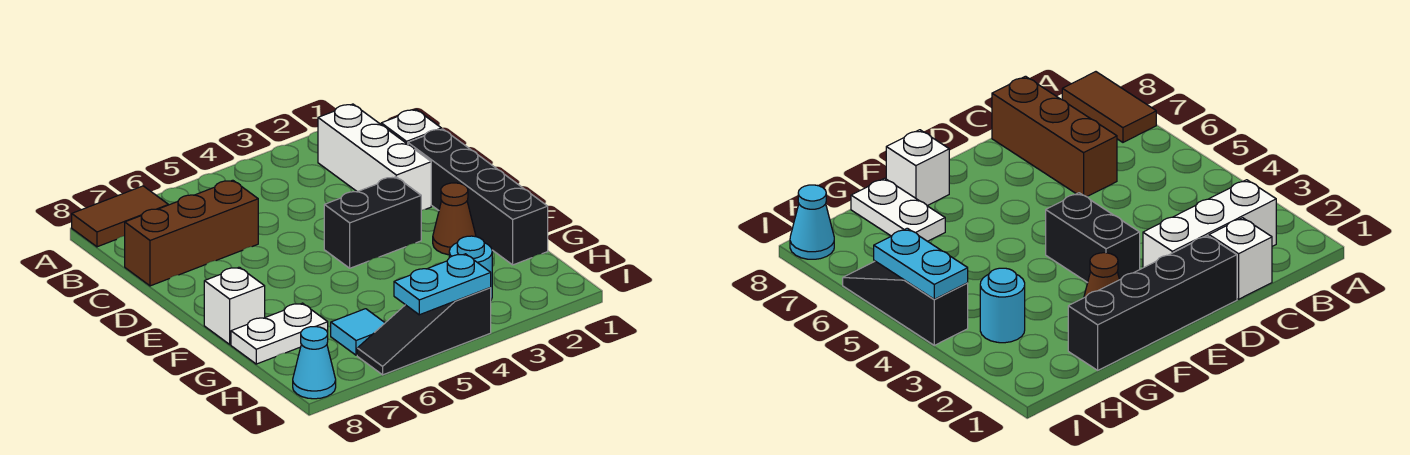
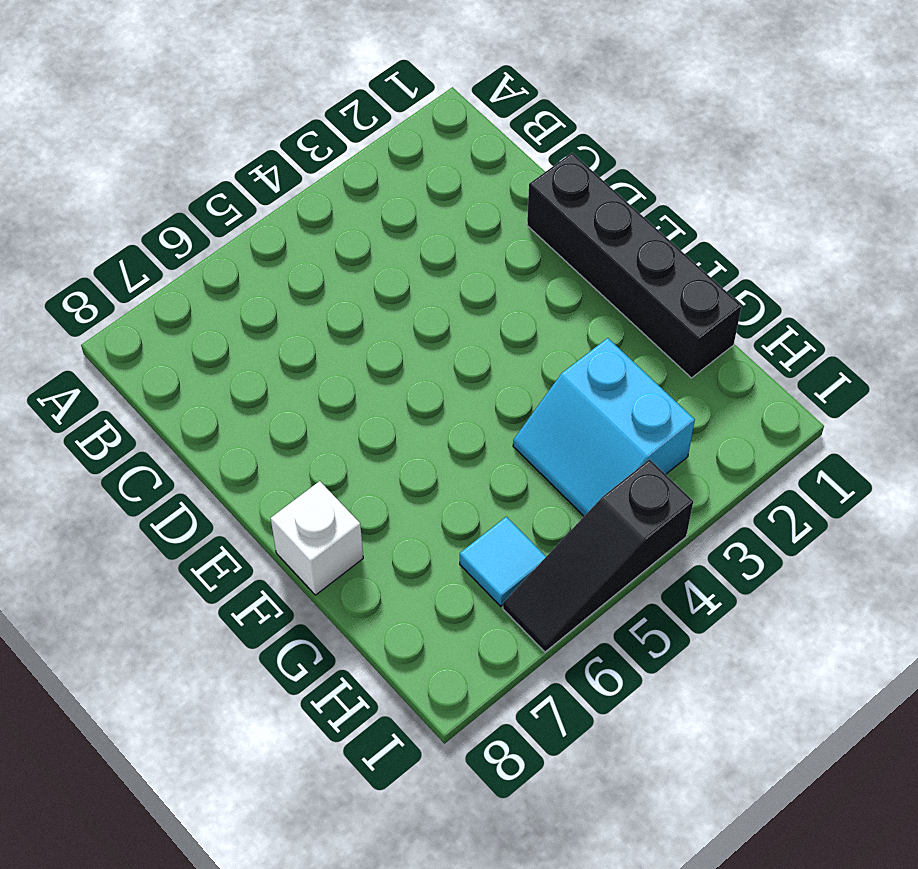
cyan slope G3:H4 level 1 top 3 -> cyan round brick H3 level 1
none -> brown tile A7:A8 level 1
none -> white brick B2:D2 level 1
none -> white brick C1 level 1

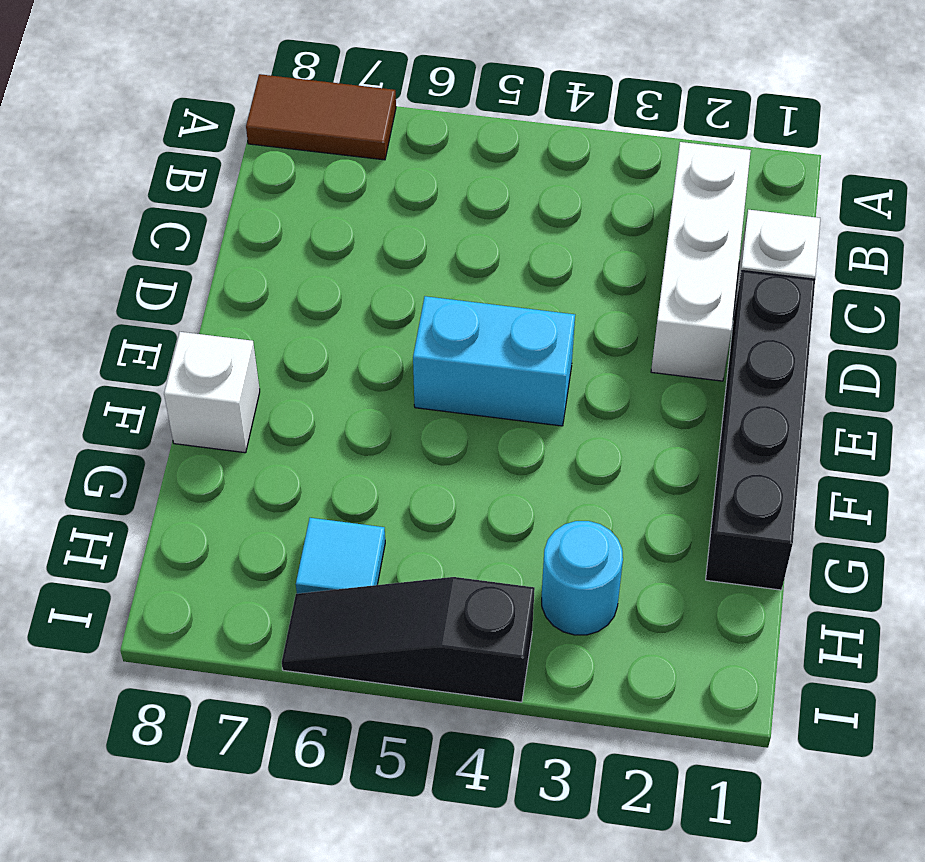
cyan brick E4:E5 level 1 -> black brick E3:E4 level 1
none -> brown brick C6:C8 level 1
none -> brown cone F2 level 1
none -> white plate G7:G8 level 1

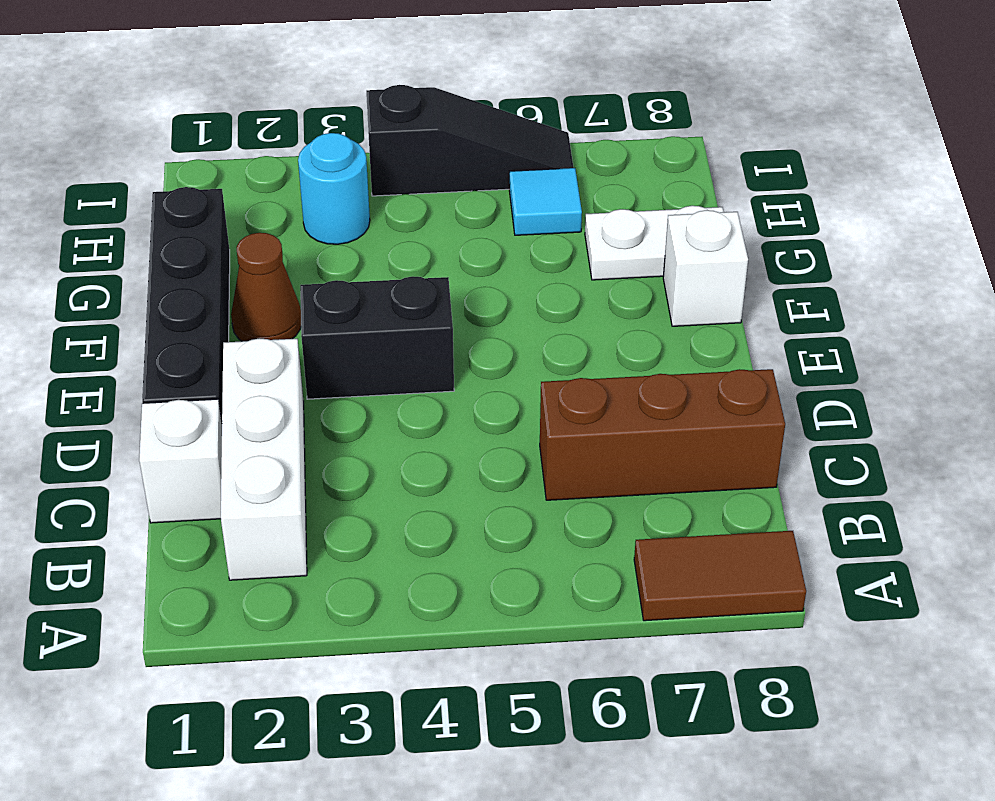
none -> cyan cone I8 level 1
none -> cyan plate I4:I5 level 2

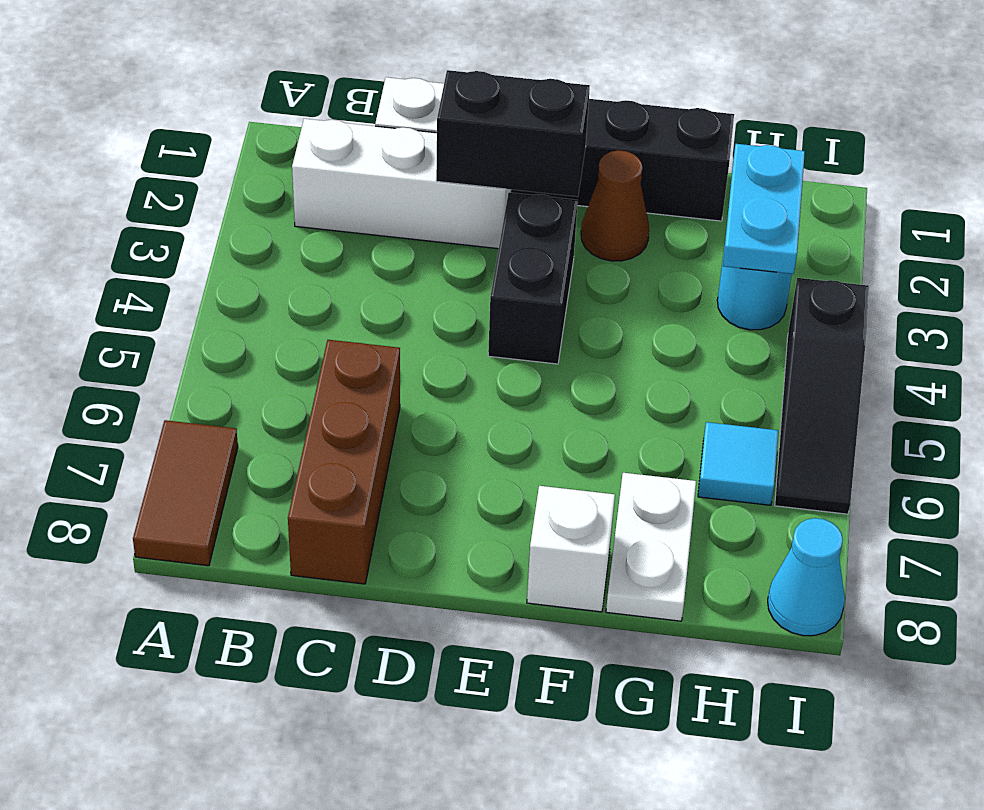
black brick D2:E2 level 2 -> none
cyan plate H2:H3 level 2 -> cyan plate I4:I5 level 2

